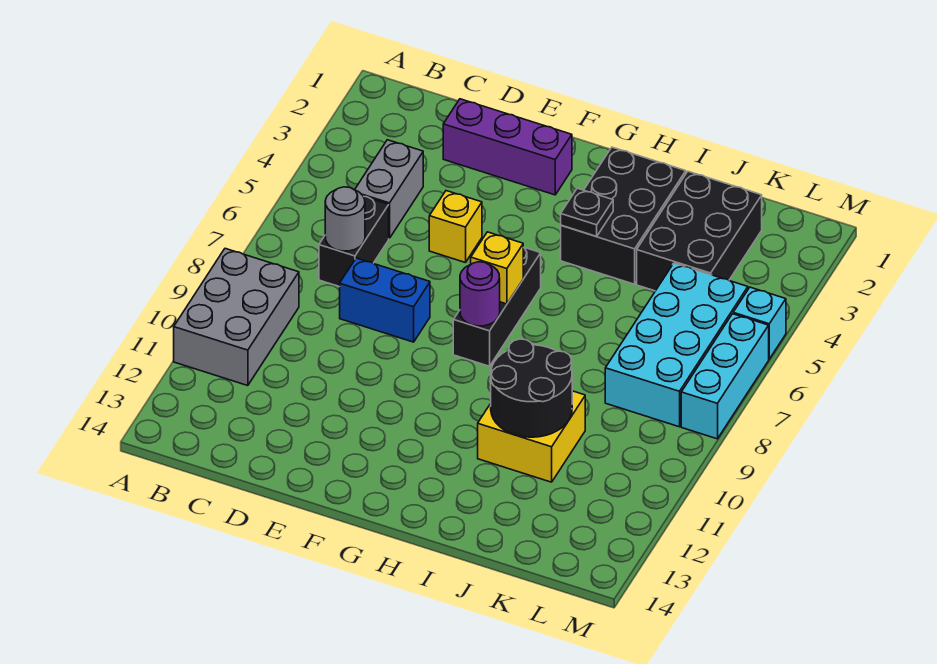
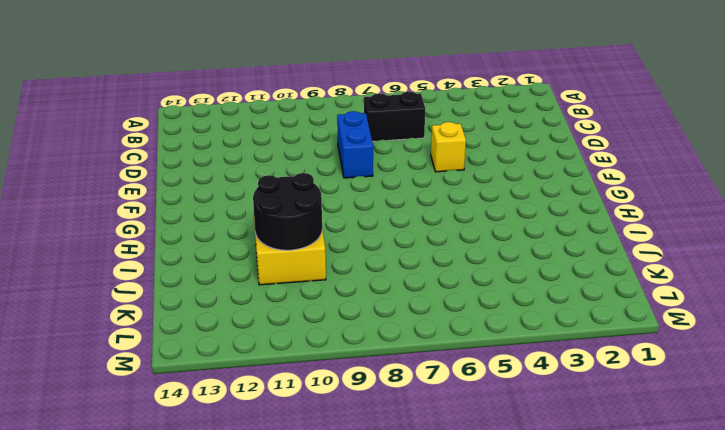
none -> grey brick A9:B11 level 1
none -> grey brick C4:C5 level 1
none -> purple brick D2:F2 level 1

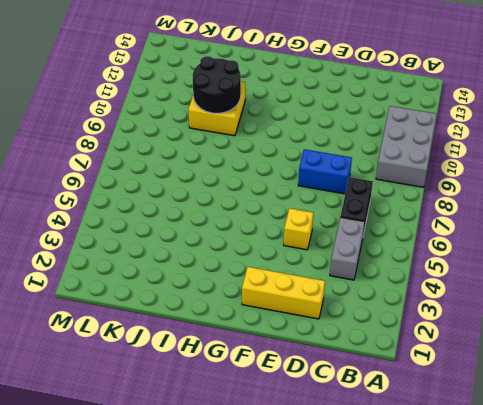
yellow brick D2:F2 level 1 -> purple brick D2:F2 level 1
none -> black brick G6:G8 level 1
none -> black brick H2:I4 level 1
none -> black brick J2:K4 level 1

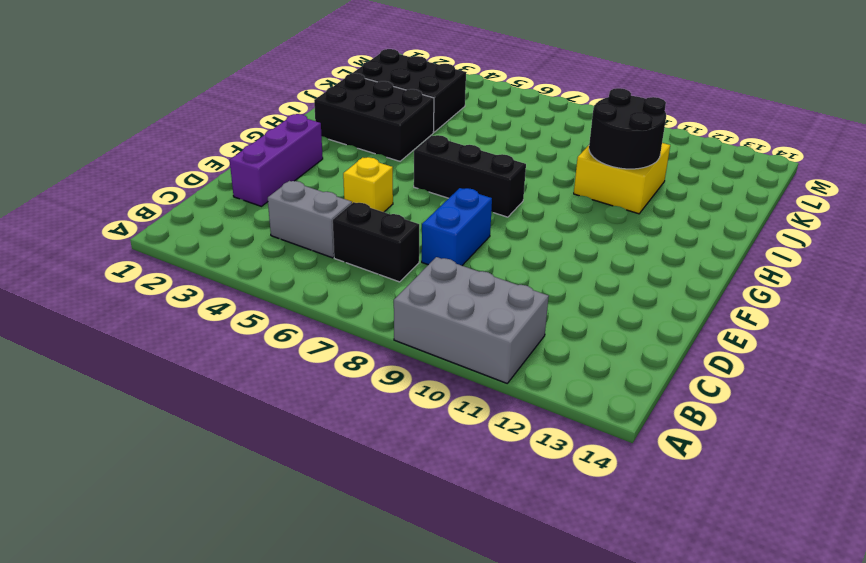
none -> cyan brick K5:L8 level 1
none -> cyan brick M5 level 1
none -> cyan brick M6:M8 level 1

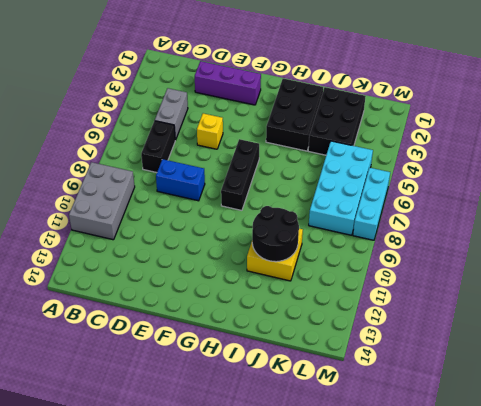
none -> cyan brick M5 level 1
none -> grey round brick C7 level 2
none -> yellow brick G7 level 2

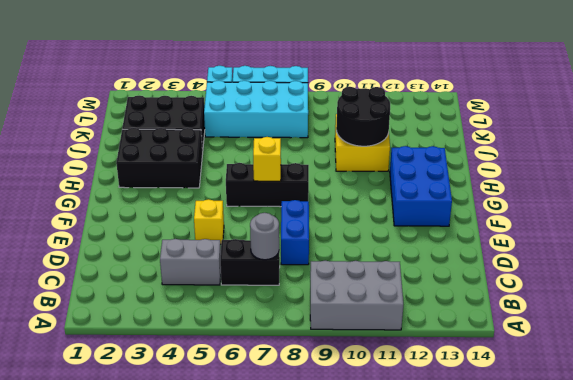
blue brick F12:H13 level 1 -> none
none -> purple brick D2:F2 level 1
none -> purple round brick G8 level 2
none -> black plate H4 level 2

